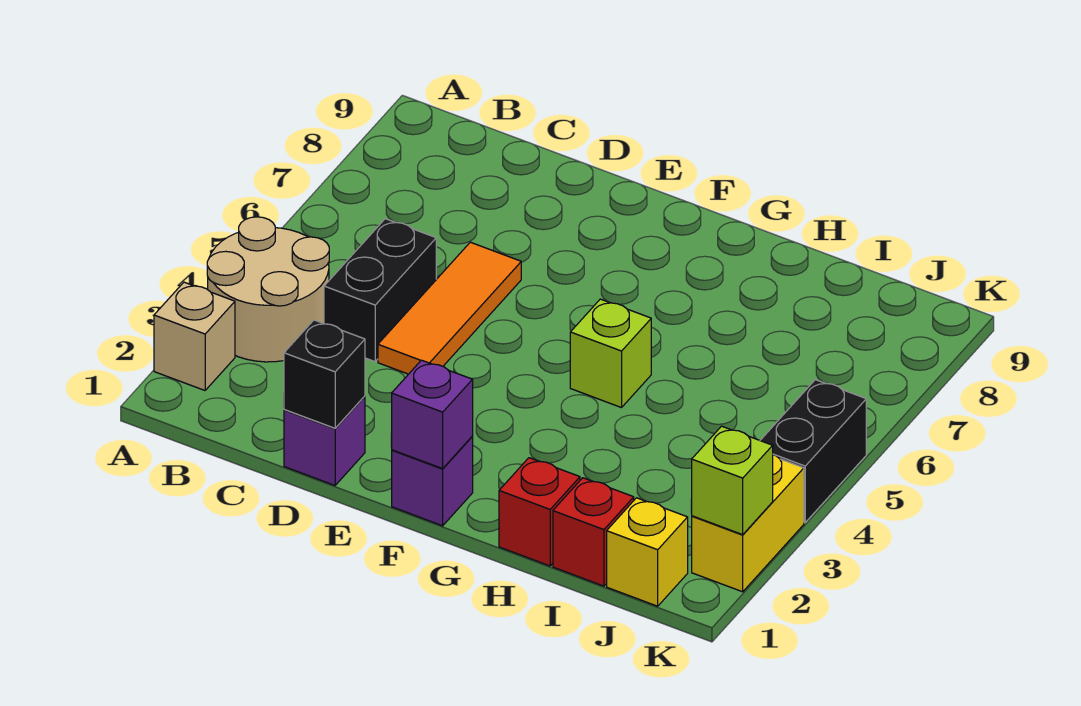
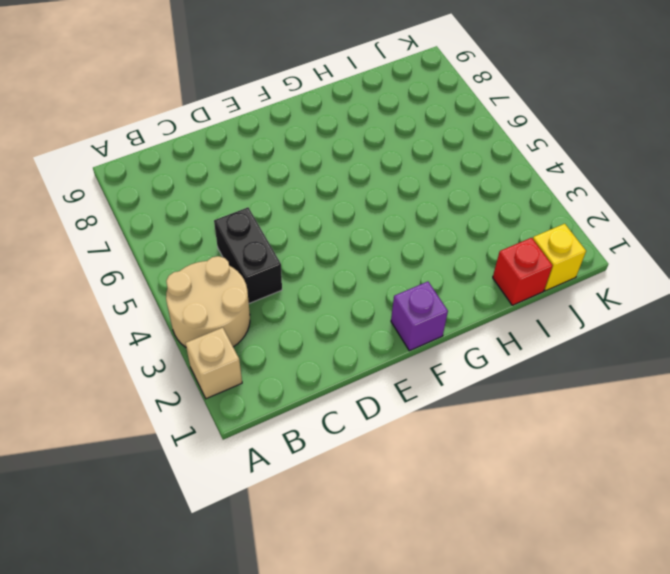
none -> purple brick D1 level 1
none -> orange tile D4:D6 level 1
none -> lime brick G5 level 1

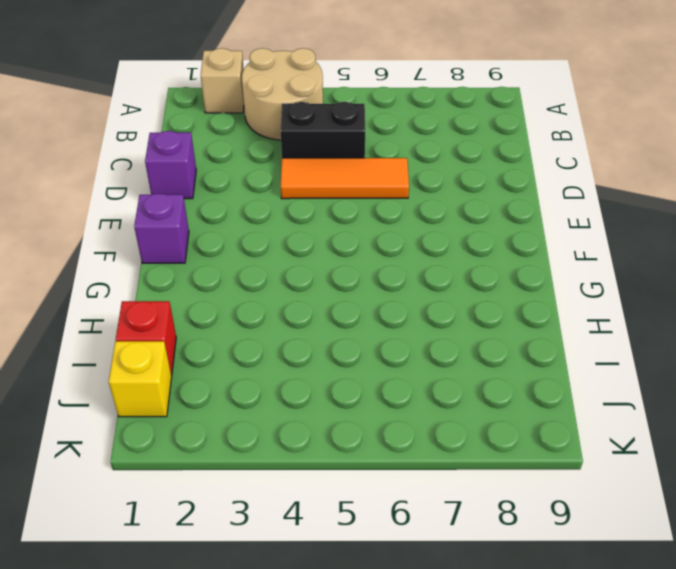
none -> lime brick G5 level 1
none -> red brick H1 level 1
none -> yellow brick K2:K3 level 1

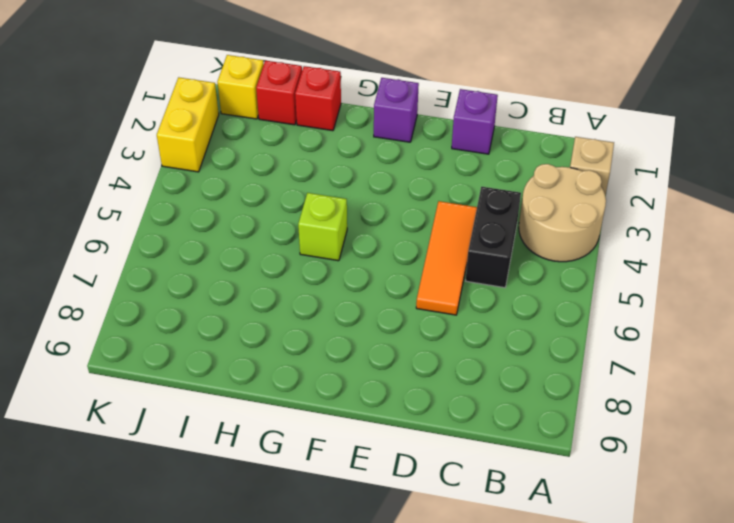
none -> black brick K4:K5 level 1
none -> black brick D1 level 2
none -> purple brick F1 level 2

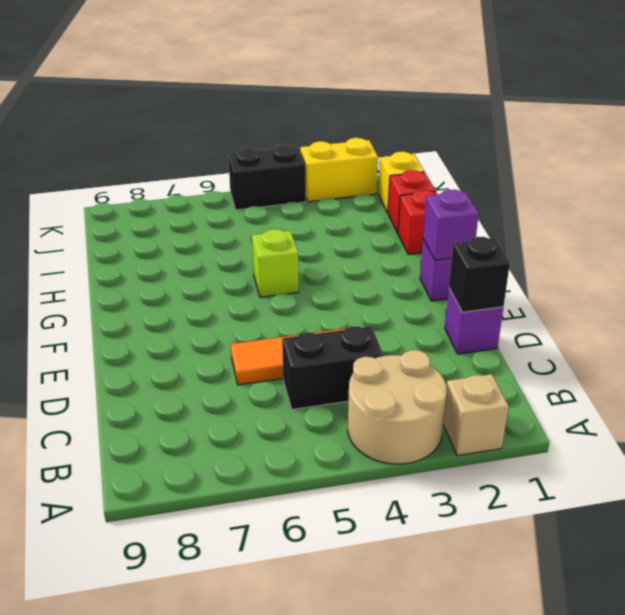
none -> lime brick K2 level 2

